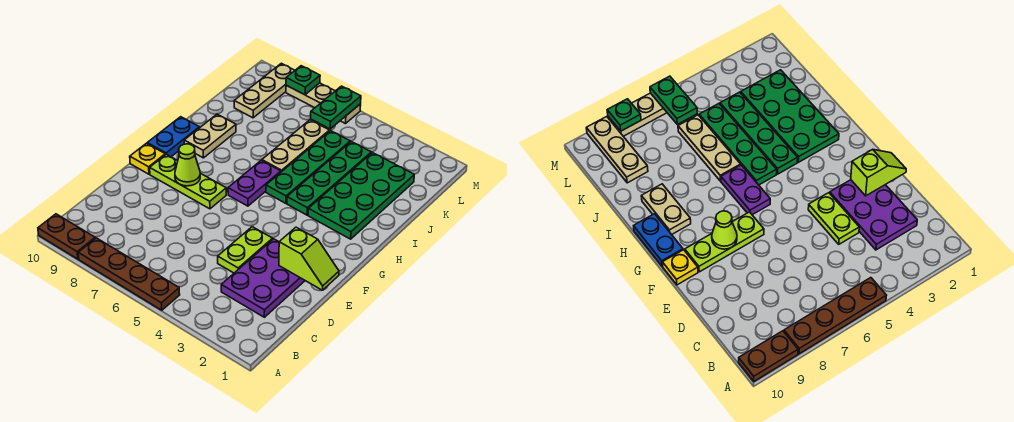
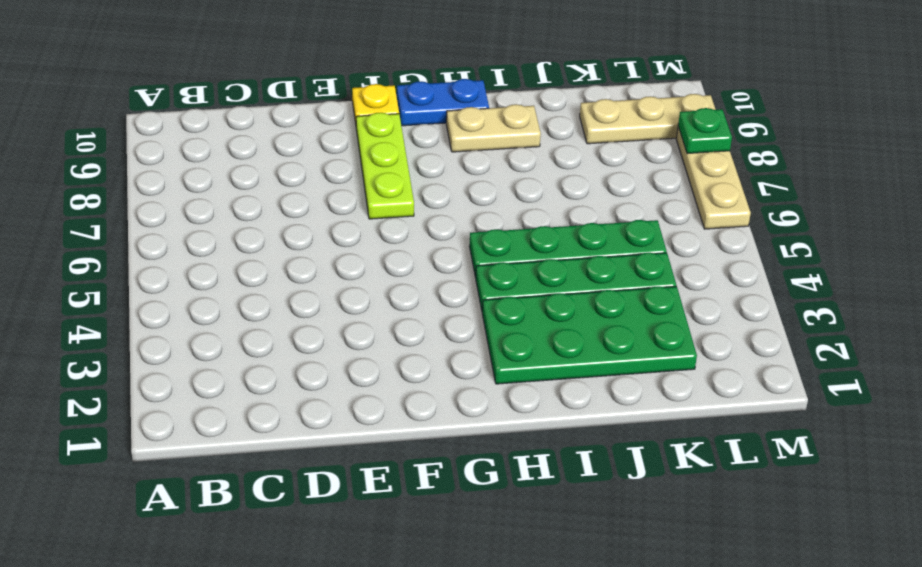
none -> brown plate A5:A8 level 1
none -> brown plate A9:A10 level 1
none -> purple plate C2:E3 level 1

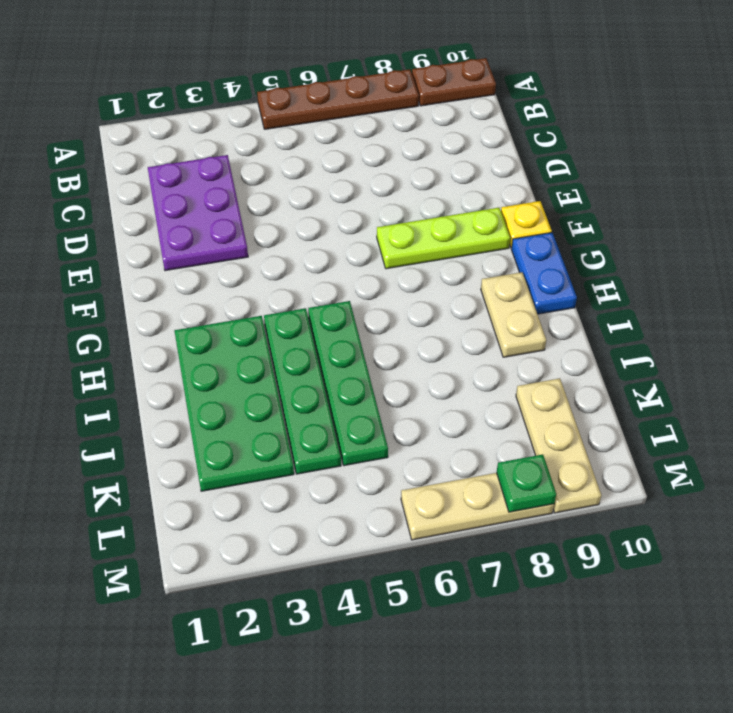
none -> lime plate D4:E4 level 1
none -> purple plate G6:H6 level 1
none -> tan plate I6:K6 level 1

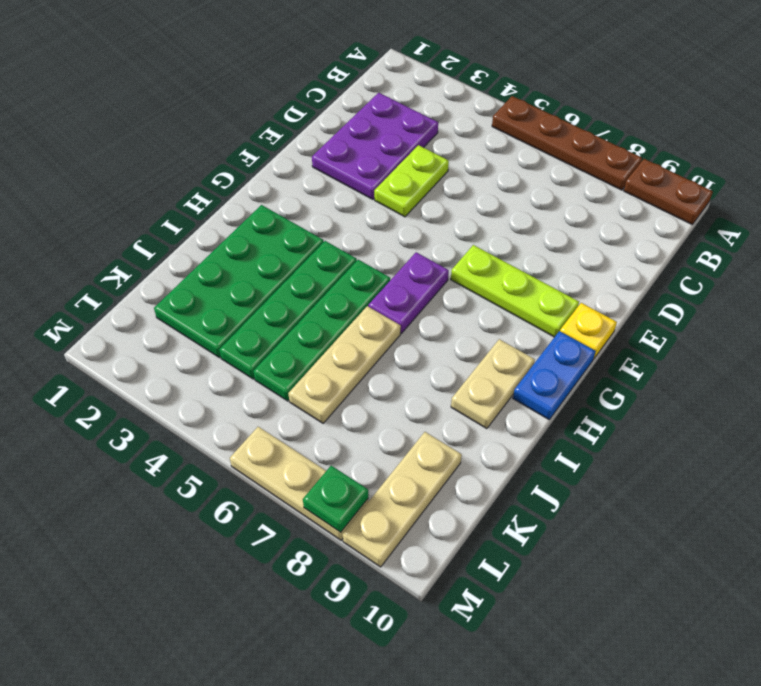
none -> lime slope E1:E2 level 2 top 2
none -> lime cone F8 level 2
none -> green plate L6:M6 level 2

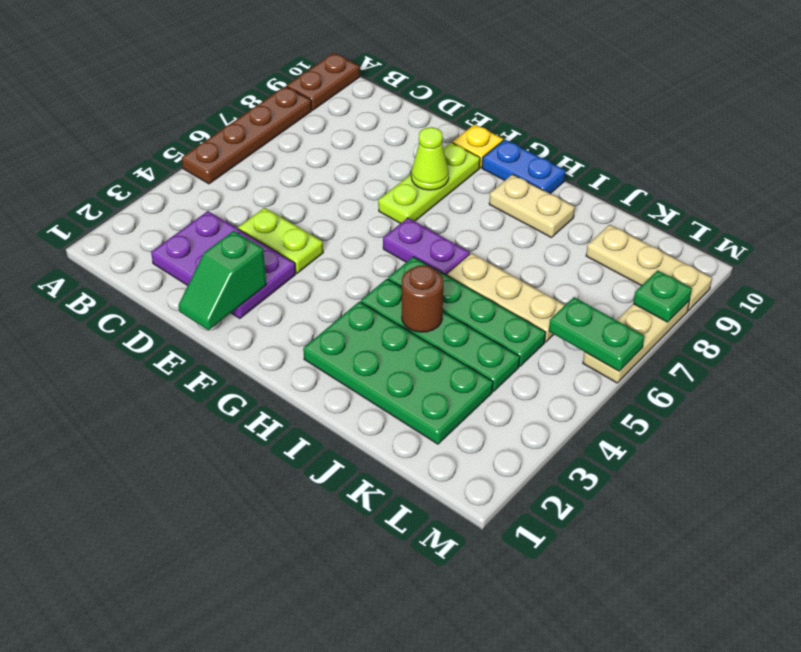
green slope E1:E2 level 2 top 2 -> lime slope E1:E2 level 2 top 2
brown round brick I4 level 2 -> none

